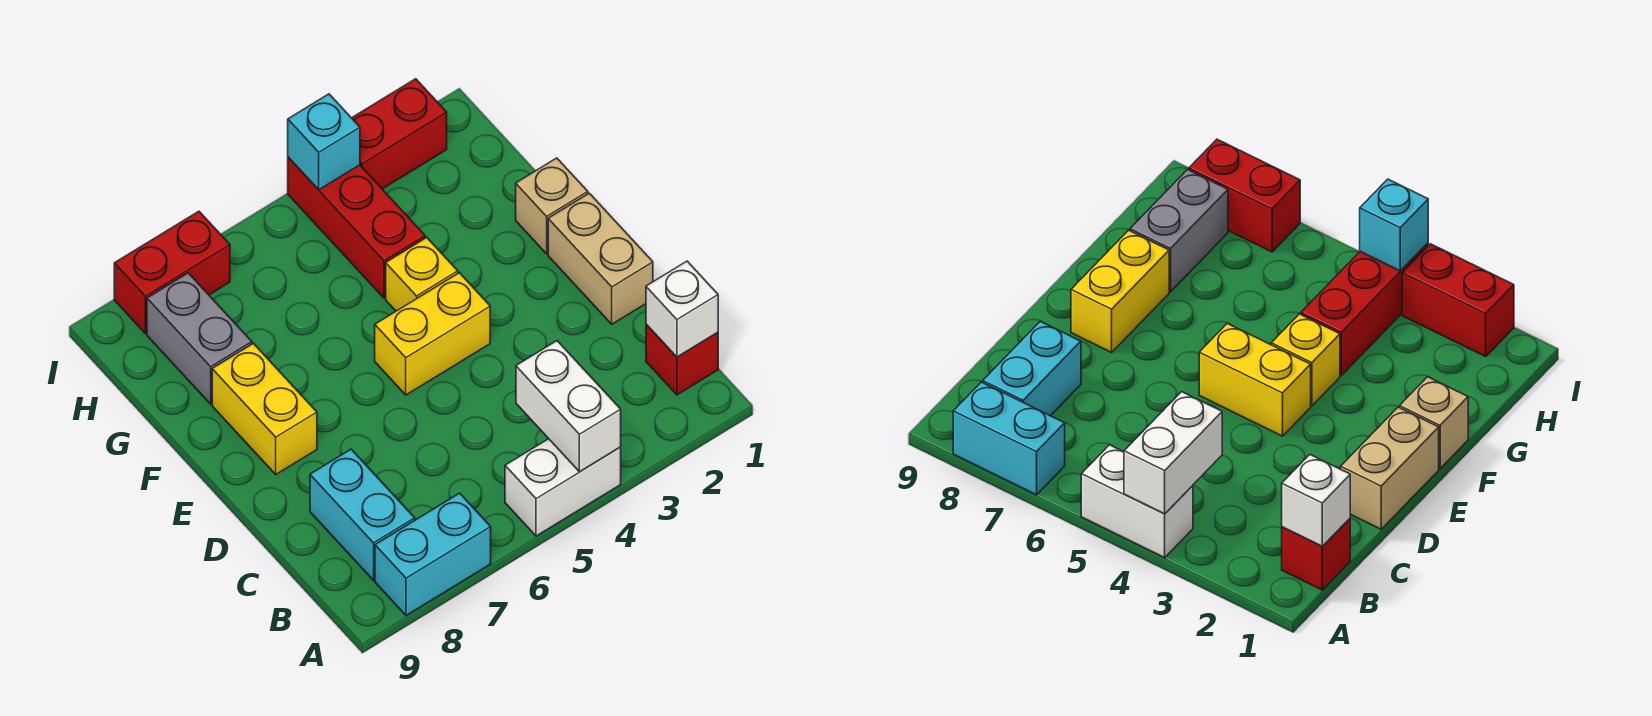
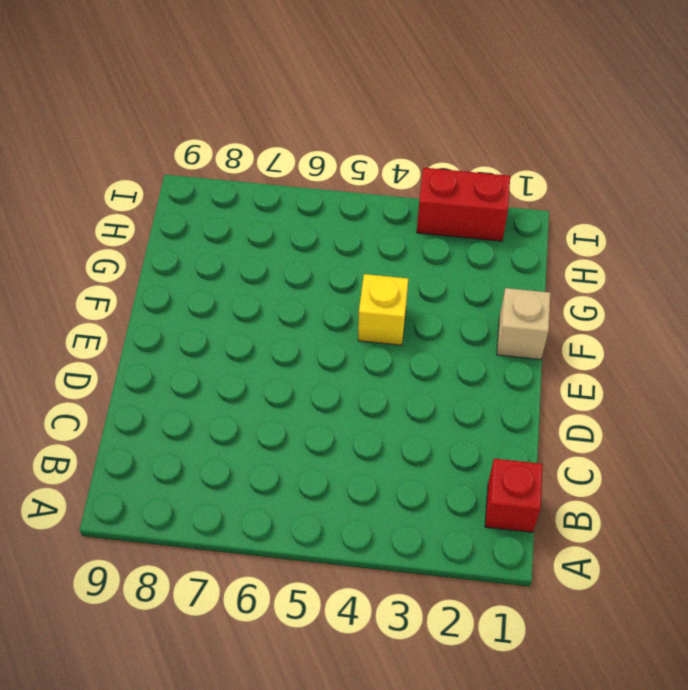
none -> white brick A4:A5 level 1
none -> cyan brick A7:A8 level 1
none -> cyan brick B8:C8 level 1

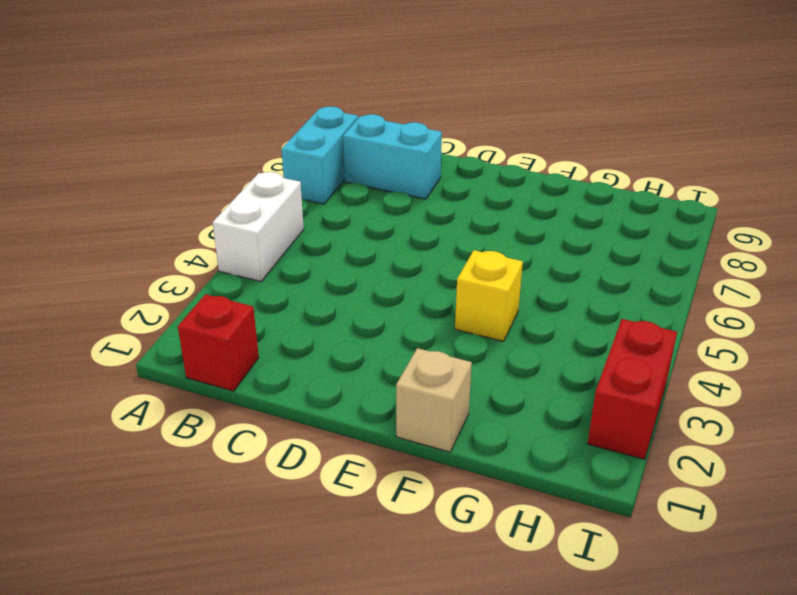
none -> tan brick D1:E1 level 1
none -> yellow brick E4:E5 level 1
none -> yellow brick E8:F8 level 1

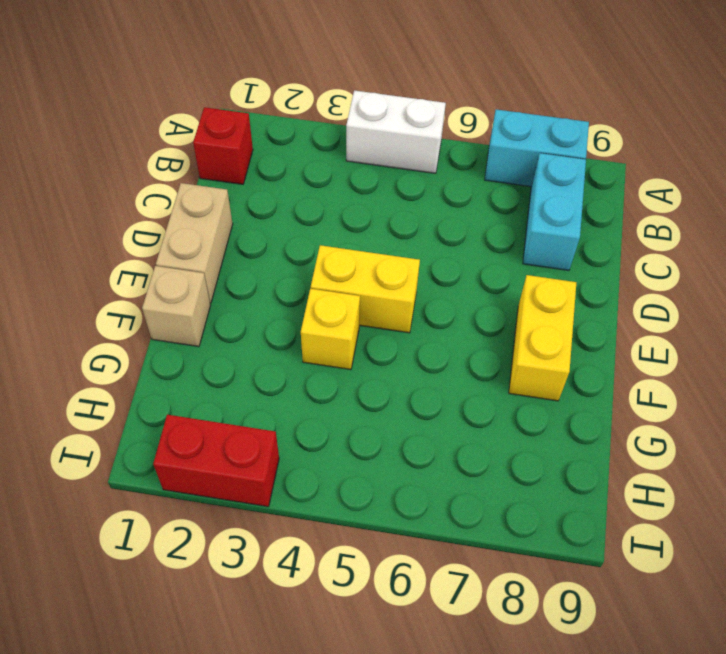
none -> red brick G4:I4 level 1
none -> grey brick G8:H8 level 1
none -> red brick I7:I8 level 1

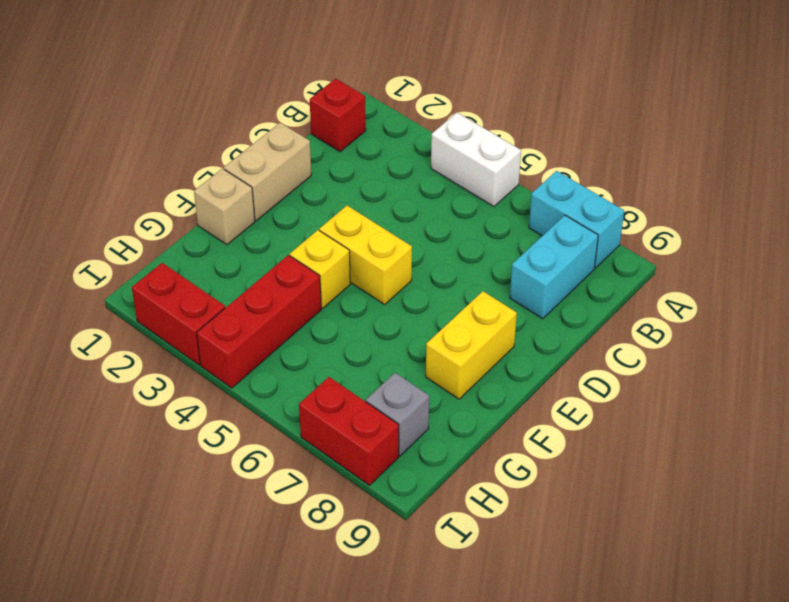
grey brick H8 level 1 -> grey brick G8:H8 level 1
none -> white brick A4:B4 level 2
none -> white brick B1 level 2
none -> cyan brick I4 level 2

